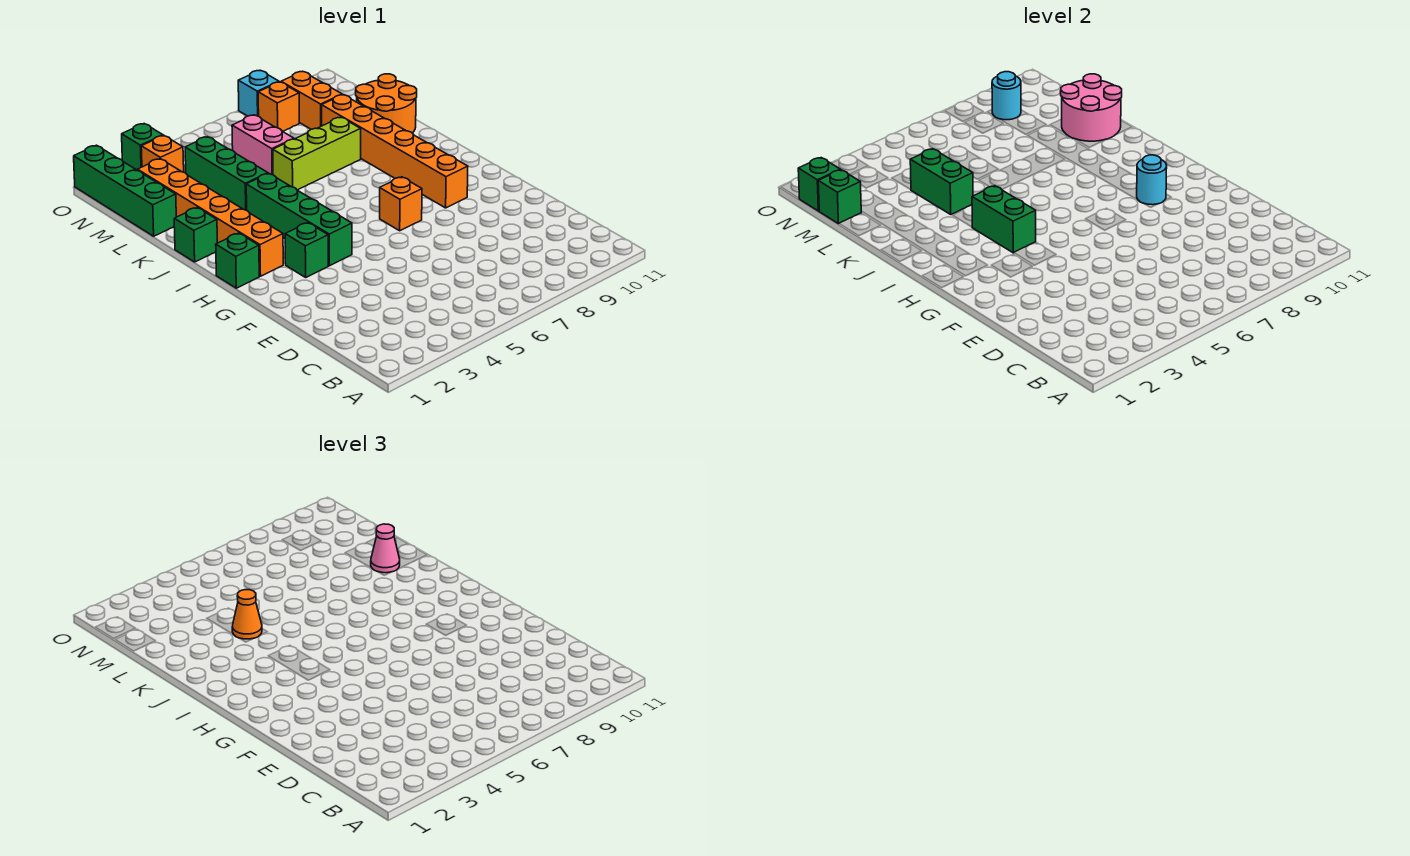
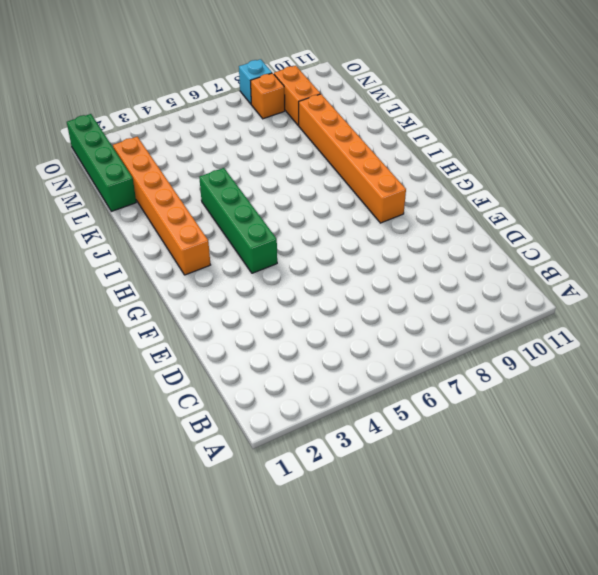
none -> green brick G3 level 1
none -> orange brick G7 level 1
none -> green brick H1 level 1

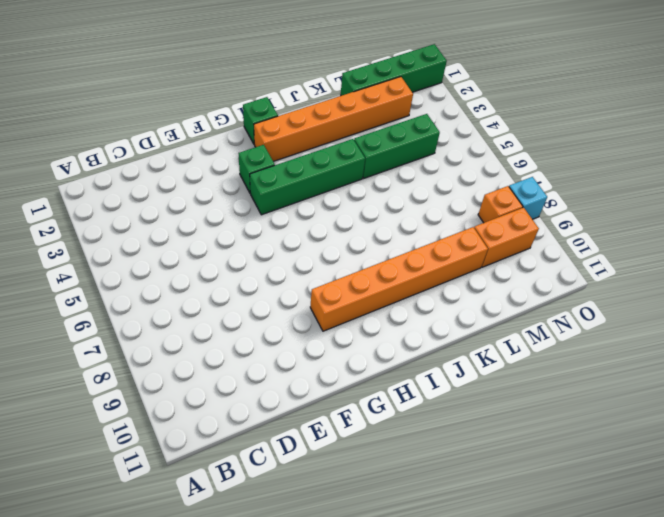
none -> orange brick G7 level 1
none -> green brick J1 level 1
none -> lime brick K6:K8 level 1

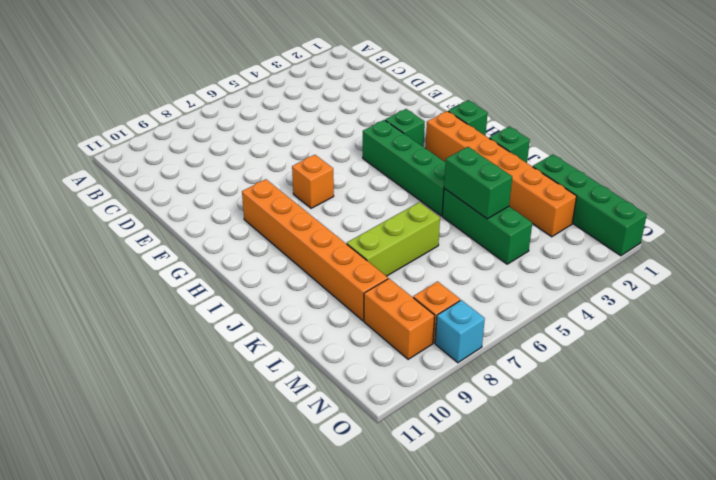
none -> orange round brick K10:L11 level 1
none -> pink brick L6:M6 level 1
none -> orange brick N3 level 1

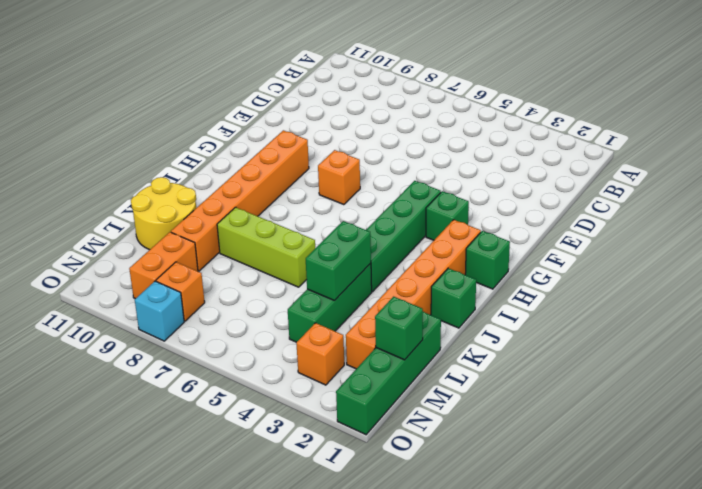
yellow round brick K10:L11 level 1 -> orange round brick K10:L11 level 1
none -> pink brick L6:M6 level 1
none -> green brick O3 level 1
none -> cyan round brick G9 level 2

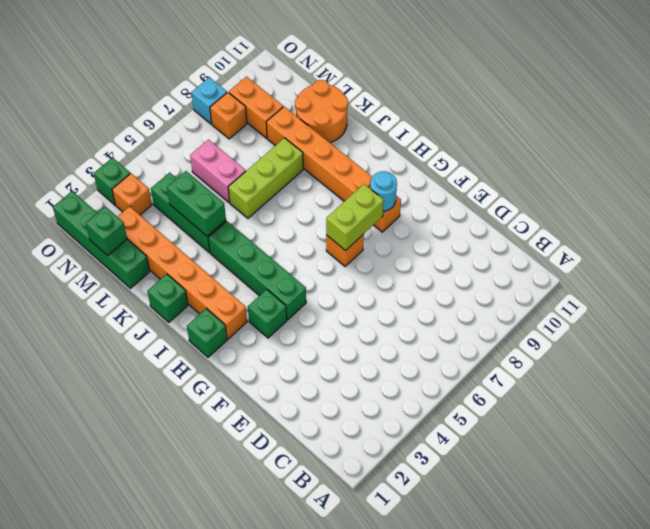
lime brick G7:G8 level 2 -> none
none -> green brick H4:I4 level 2
none -> pink round brick K10:L11 level 2
none -> green brick N1 level 2

